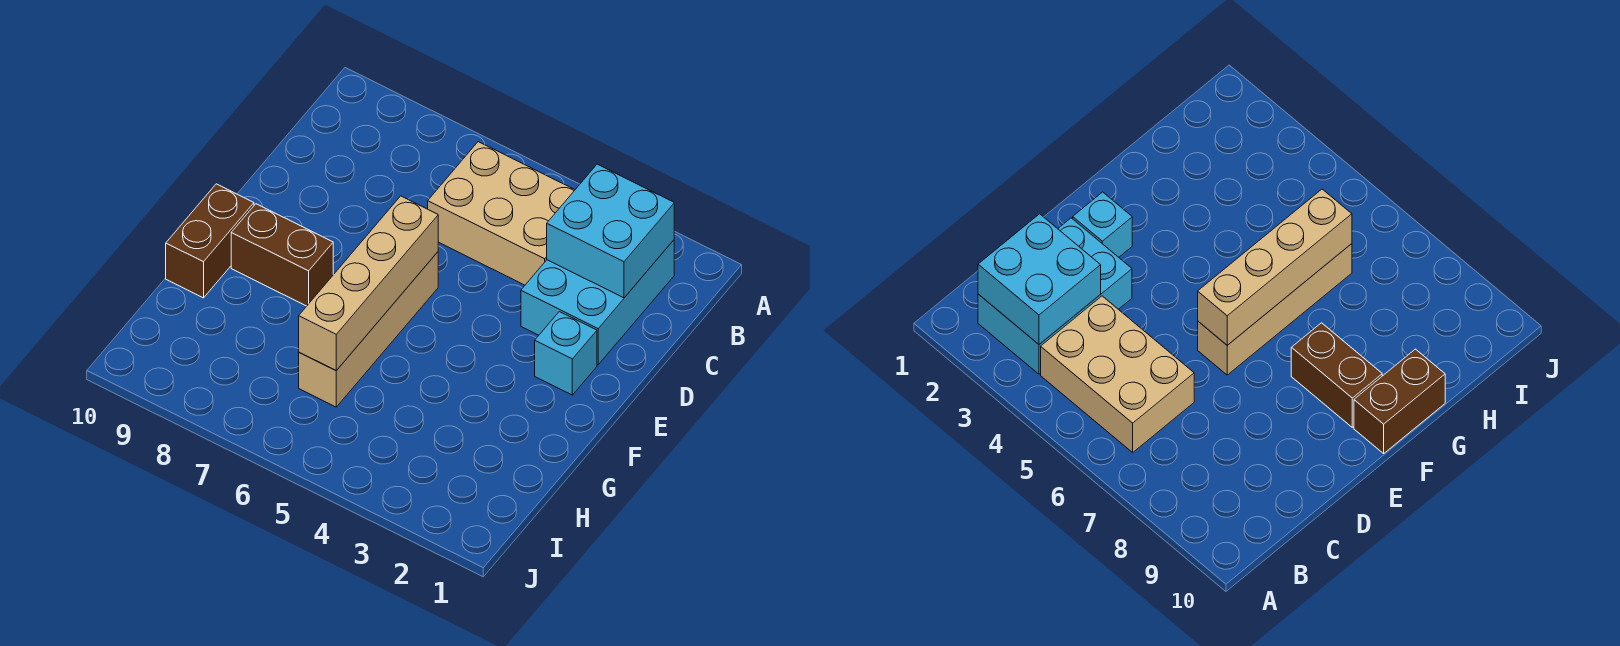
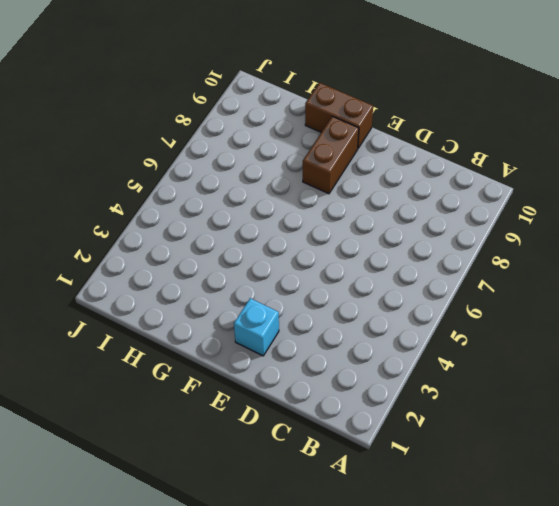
none -> cyan brick B2:D3 level 1
none -> tan brick B4:C6 level 1

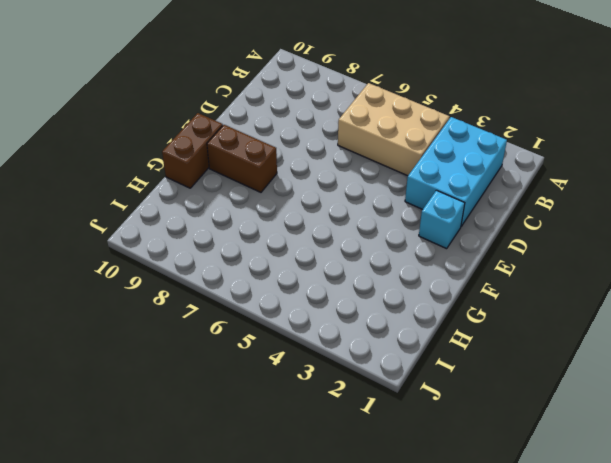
none -> tan brick E6:H6 level 1
none -> cyan brick B2:C3 level 2

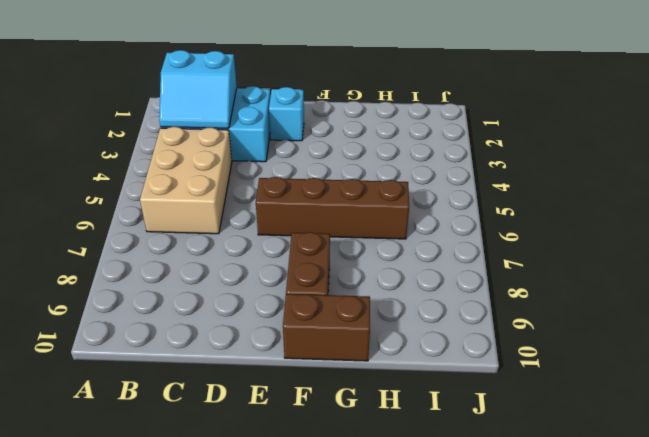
cyan slope B2:C3 level 2 top 2 -> cyan brick B2:C3 level 2
brown brick E6:H6 level 1 -> tan brick E6:H6 level 1
none -> tan brick E6:H6 level 2

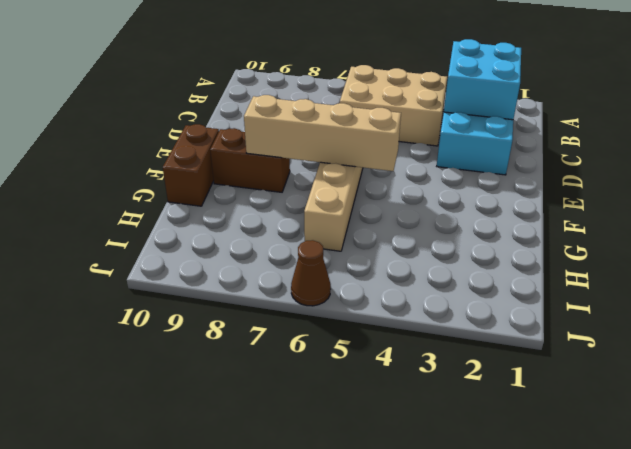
tan brick F5:F8 level 2 -> tan brick E6:H6 level 2
brown cone J6 level 1 -> none
none -> cyan brick E2 level 1

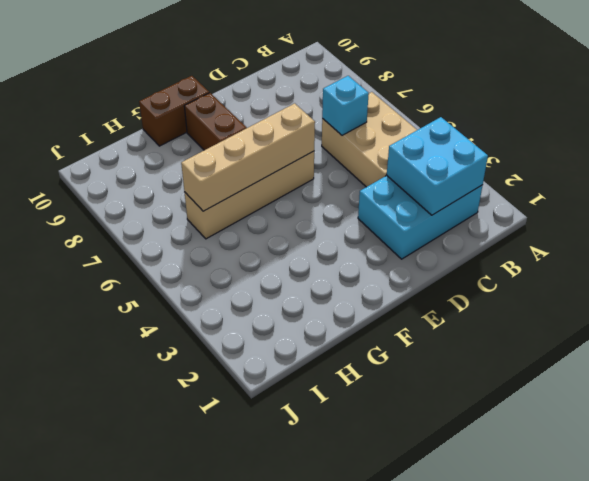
cyan brick C6 level 2 -> cyan brick E2 level 1

